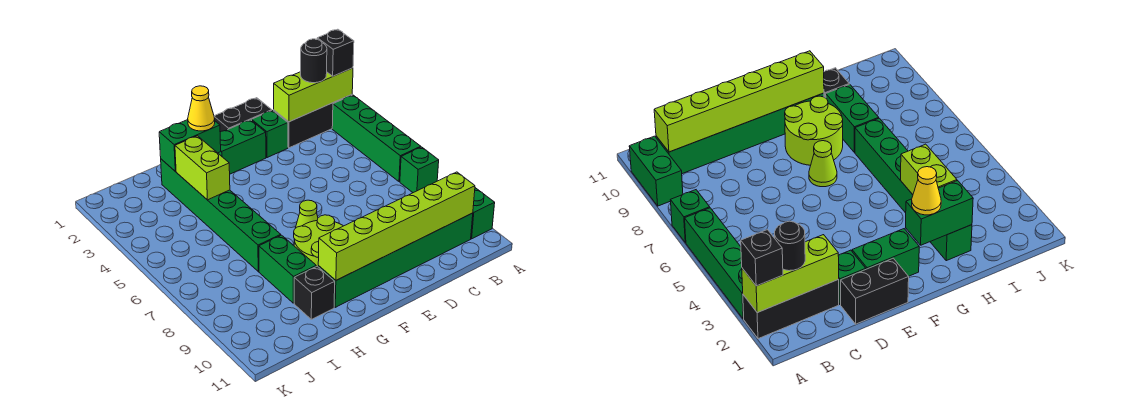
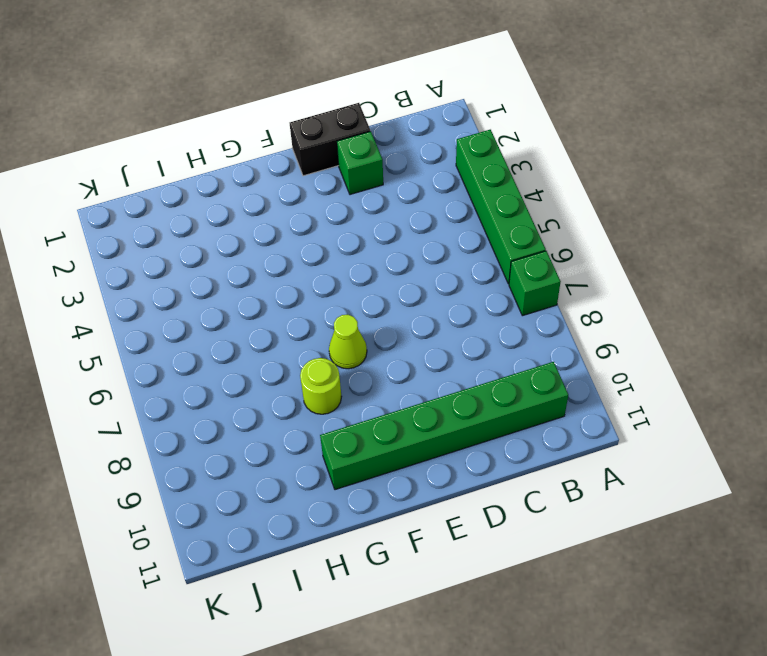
lime round brick G8 level 1 -> lime round brick F8:G9 level 1
none -> black brick A2:C2 level 1
none -> green brick A9:A10 level 1
none -> green brick E2:F2 level 1

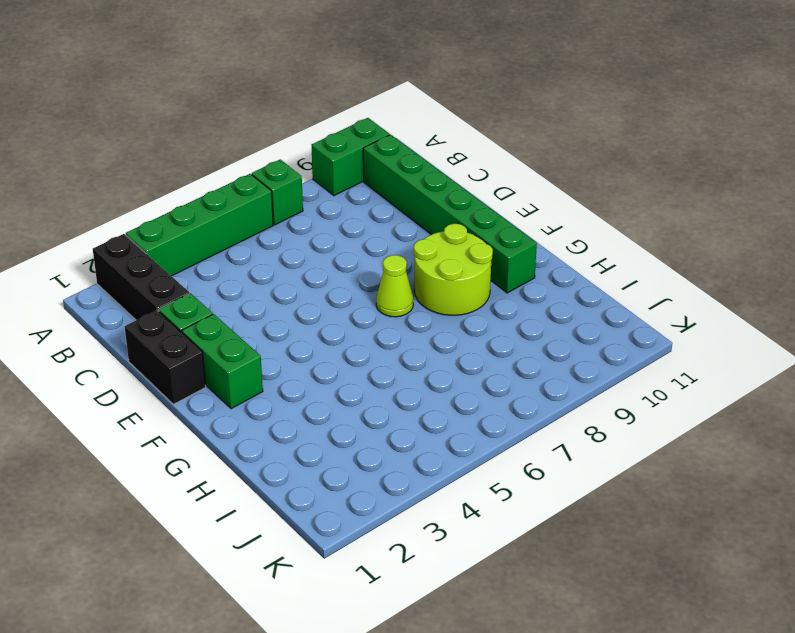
none -> green brick H2:H7 level 1
none -> green brick H8:H9 level 1
none -> black brick H10 level 1

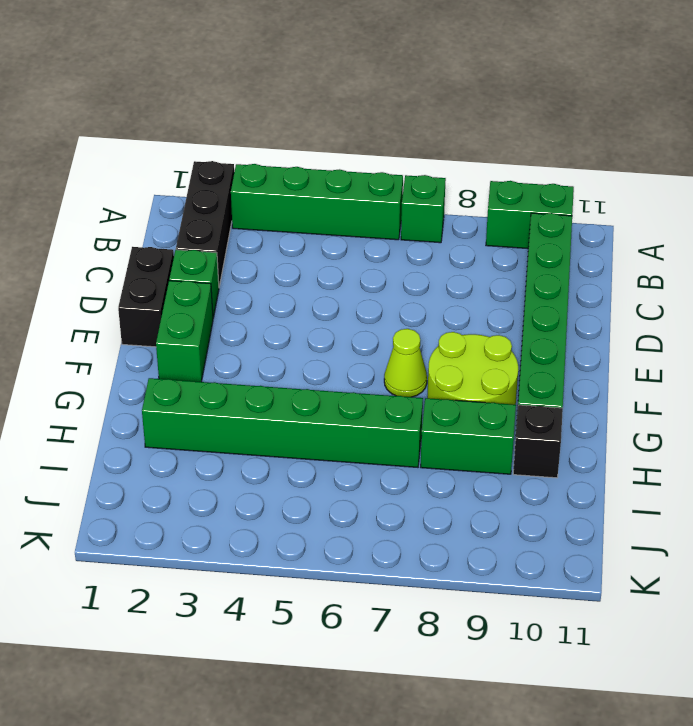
none -> lime brick A2:C2 level 2
none -> lime brick B10:G10 level 2
none -> green brick G2:H2 level 2

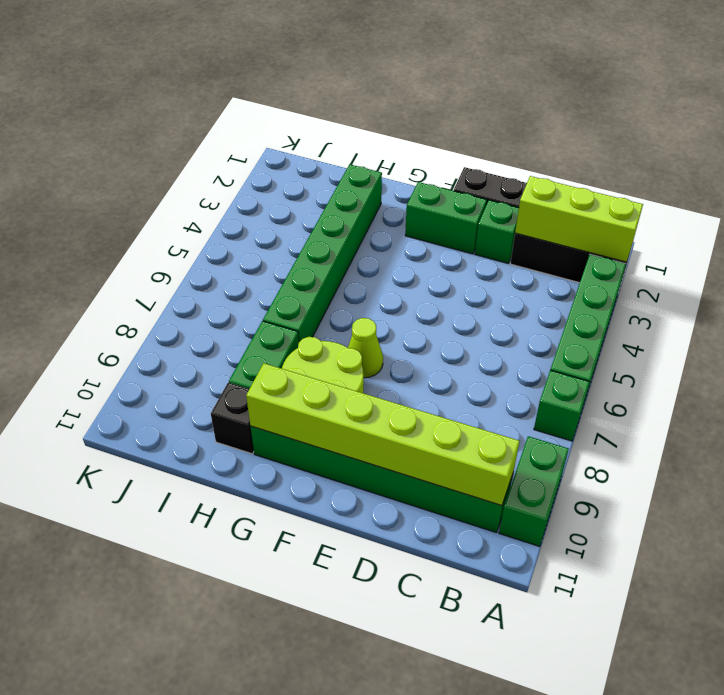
none -> green brick G2:H2 level 2
none -> lime brick H3:H4 level 2
none -> black brick A2 level 3

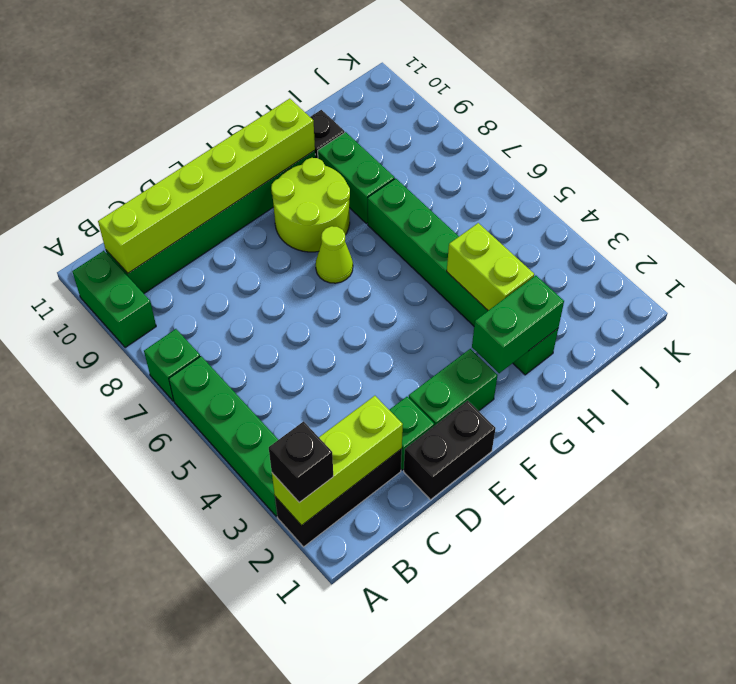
none -> black round brick B2 level 3
none -> yellow cone G2 level 3

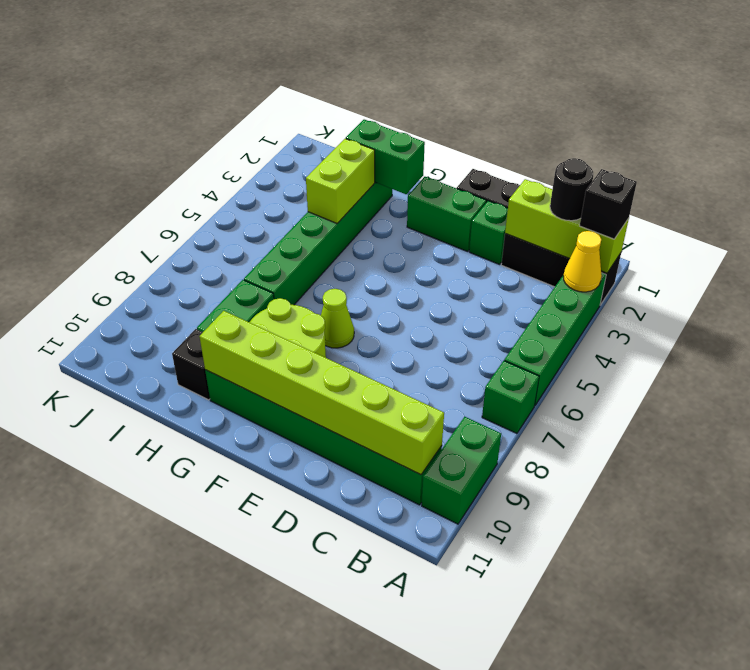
yellow cone A3 level 2 -> yellow cone G2 level 3

